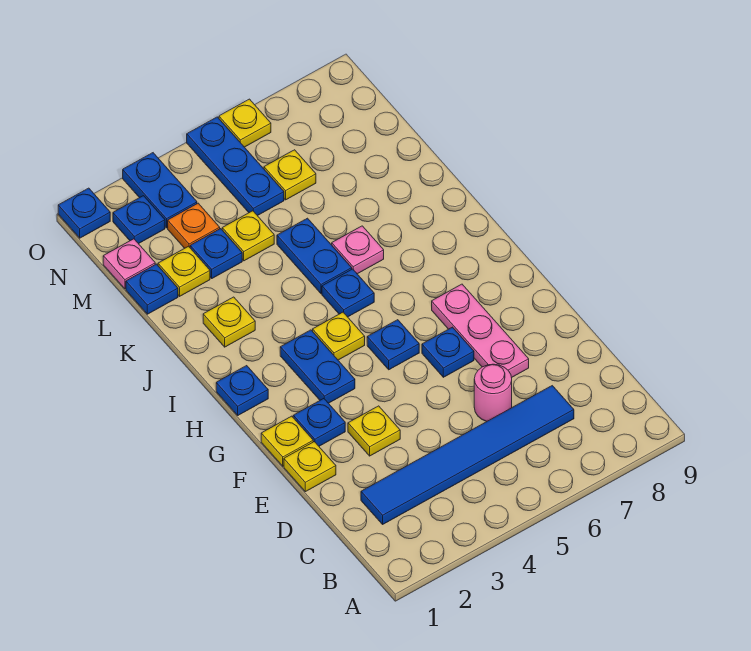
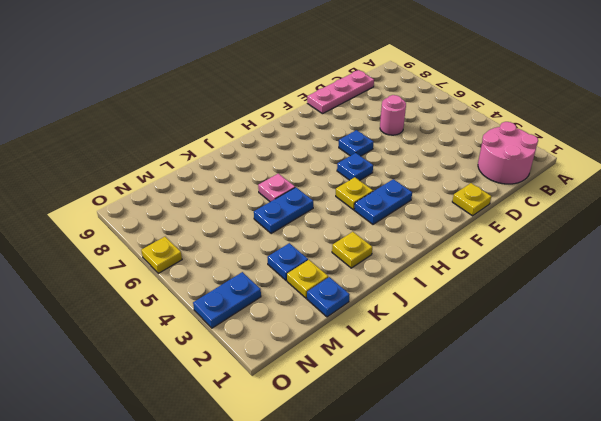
pink round brick B1:C2 level 1 -> blue tile C2:C7 level 1
pink plate C9:E9 level 1 -> pink plate E7:G7 level 1
none -> yellow plate E3 level 1
none -> yellow plate F1 level 1
none -> blue plate F2 level 1

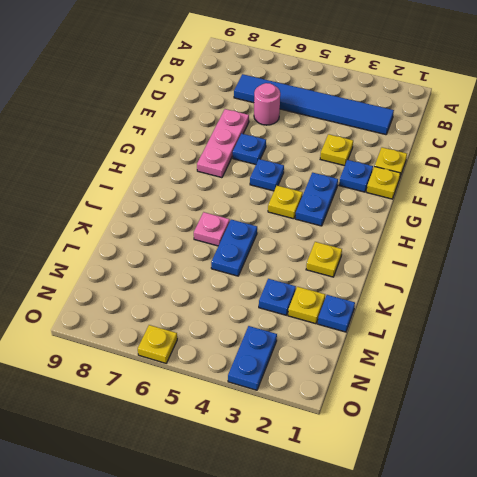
none -> blue plate H1 level 1
none -> blue plate I5 level 1
none -> yellow plate L4 level 1

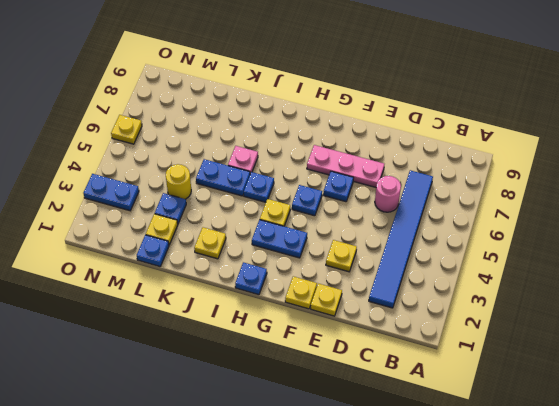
yellow round brick L4 level 1 -> yellow plate L4 level 1
none -> blue plate F2 level 1
none -> pink plate M1 level 1
none -> orange plate M3 level 1

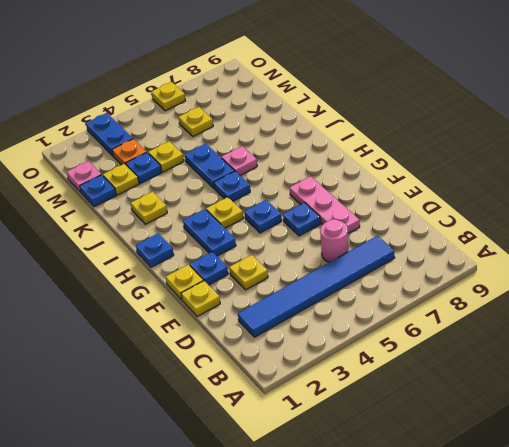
none -> blue plate M5:O5 level 1
none -> blue plate N2 level 1
none -> blue plate O1 level 1

